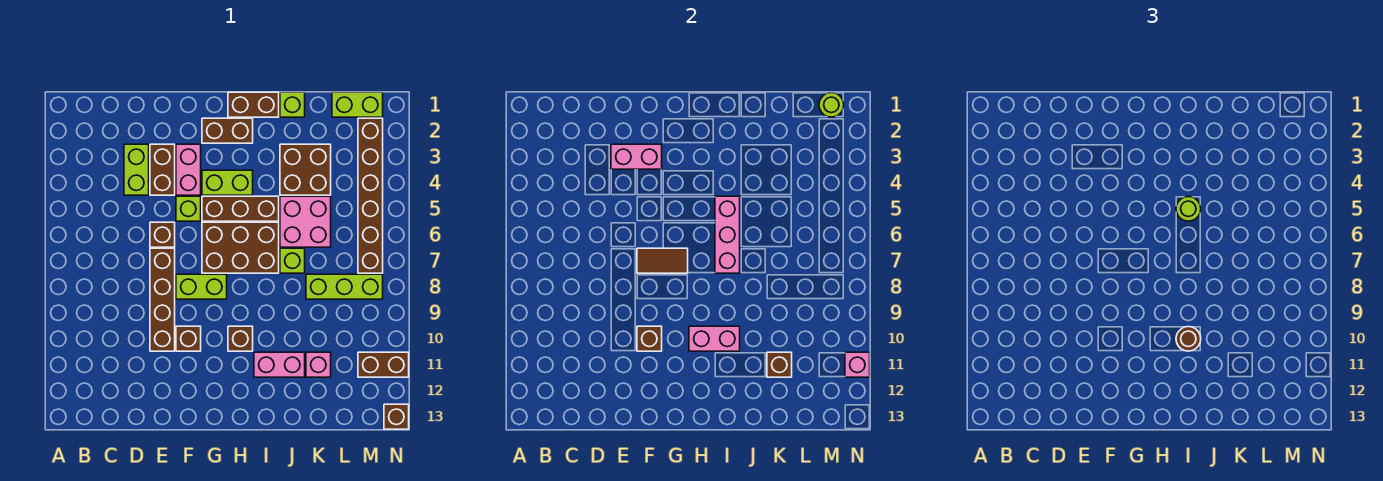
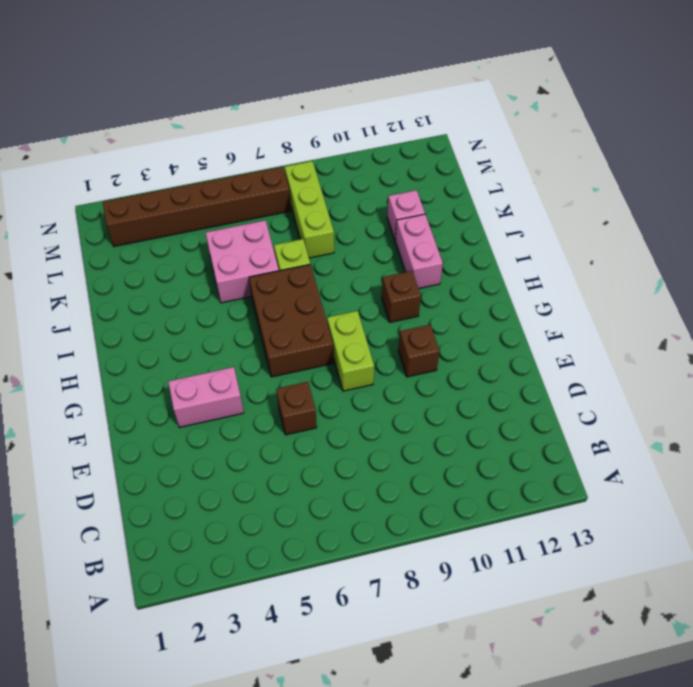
none -> lime brick D3:D4 level 1
none -> brown brick E3:E4 level 1
none -> brown brick E7:E10 level 1
none -> lime brick F5 level 1

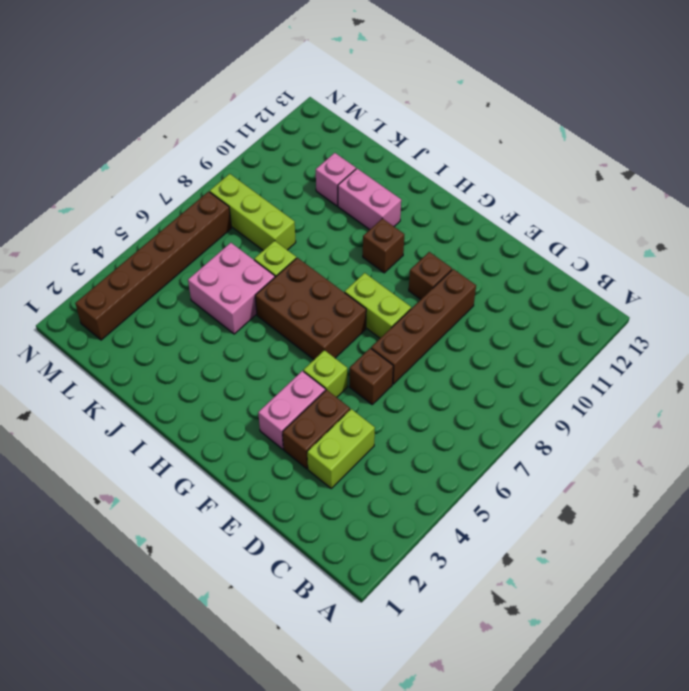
none -> brown brick G2:H2 level 1
none -> lime brick G4:H4 level 1
none -> brown brick G5:I5 level 1
none -> brown brick H1:I1 level 1

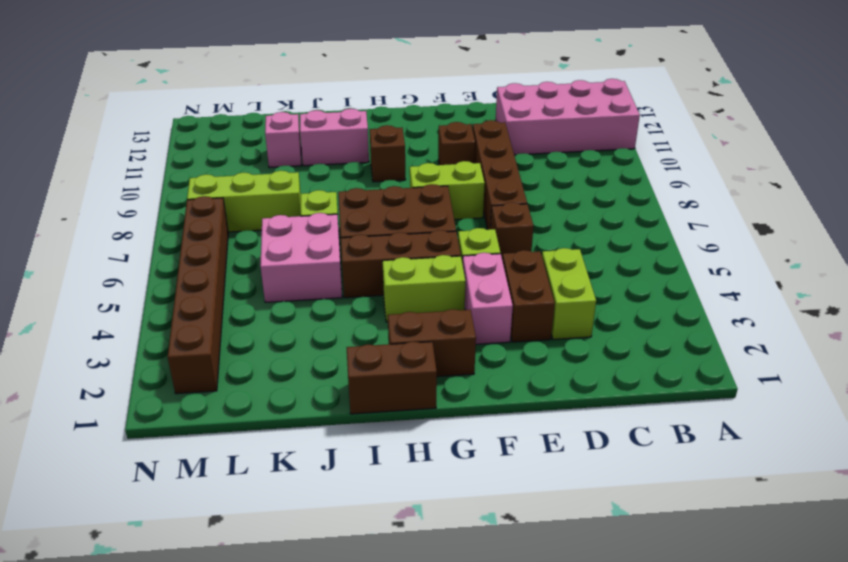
pink brick A11:D12 level 1 -> none
none -> lime brick J1 level 1
none -> brown brick J3:K4 level 1
none -> lime brick L1:M1 level 1
none -> brown brick M11:N11 level 1

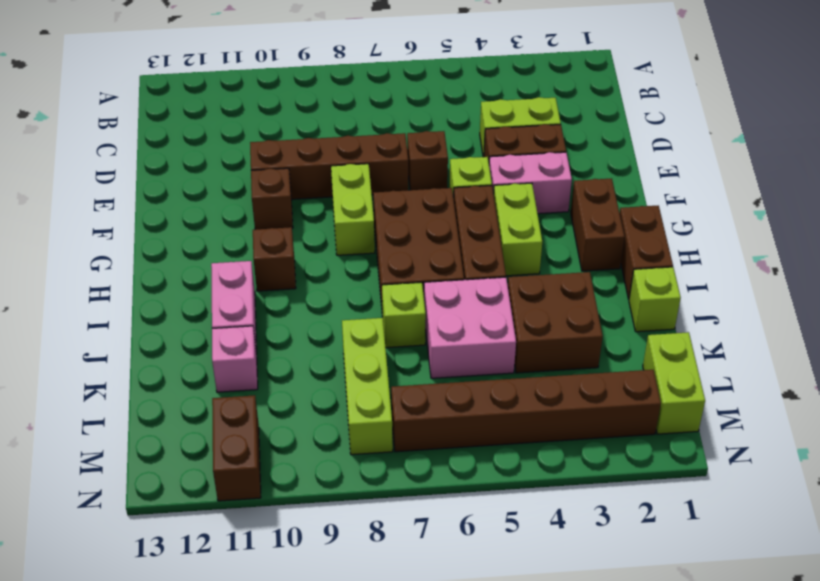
none -> brown brick N13 level 1
none -> pink brick E3:F3 level 2
none -> brown tile F7:G7 level 2
none -> brown brick F10 level 2

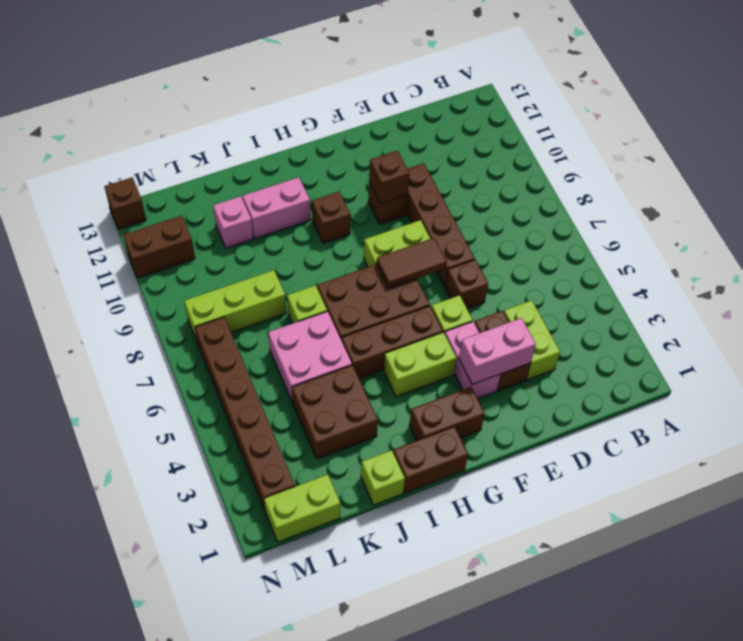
none -> pink brick H10:I10 level 2
none -> pink brick I5:I7 level 2
none -> brown brick K11 level 2
none -> lime round brick M1 level 2

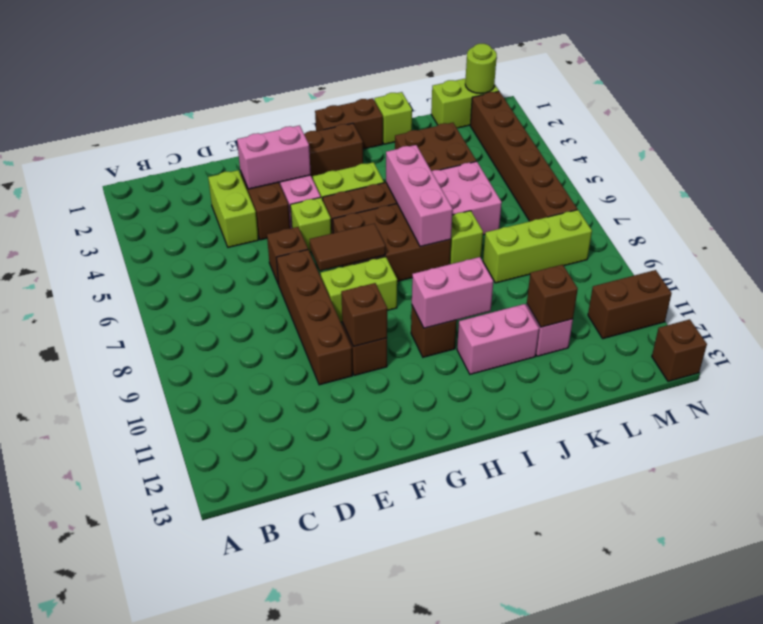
none -> pink brick N11 level 2
none -> lime round brick I5 level 3
none -> brown round brick I10 level 3

